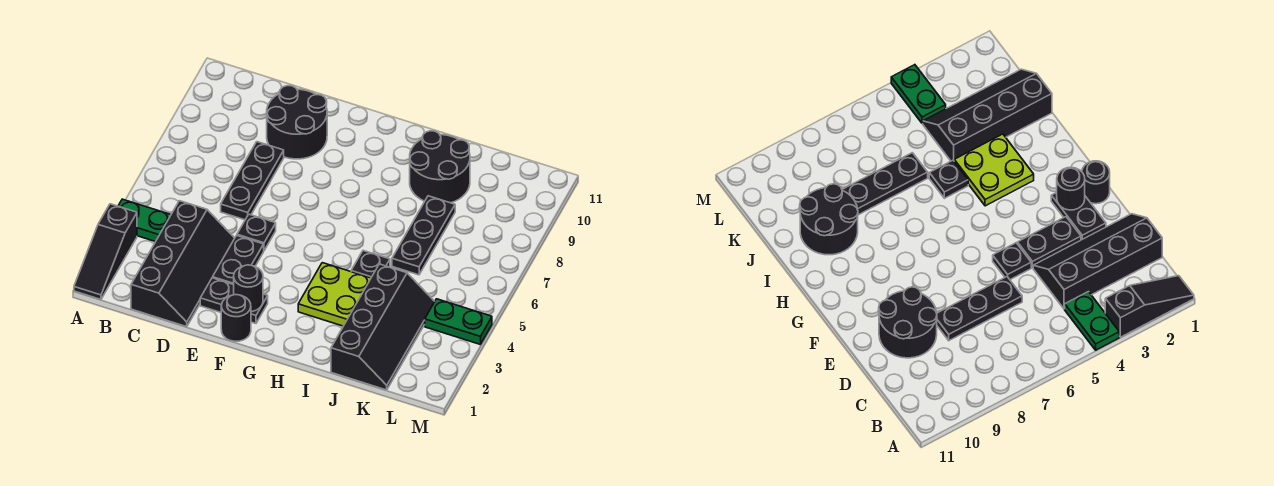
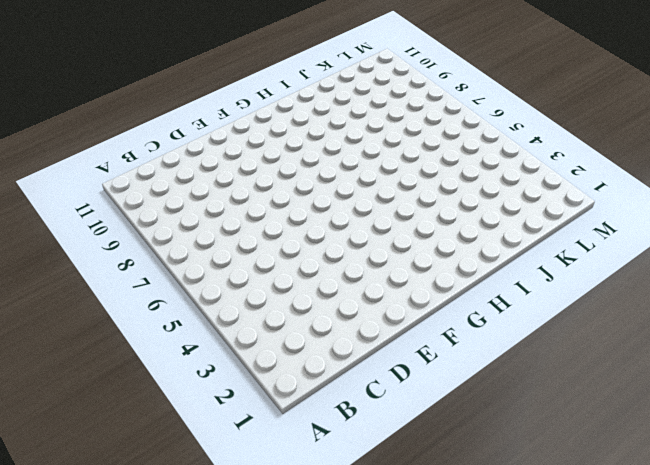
none -> black slope A1:A3 level 1 top 3
none -> green plate A4:B4 level 1
none -> black slope C1:D4 level 1 top C

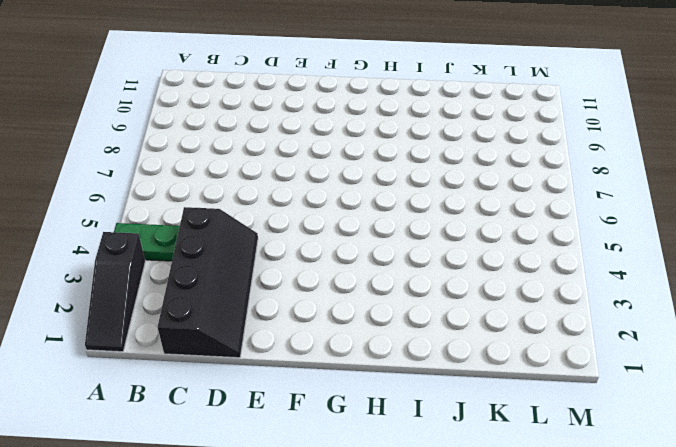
none -> black plate D6:D8 level 1
none -> black round brick D9:E10 level 1
none -> black plate E2:F2 level 1

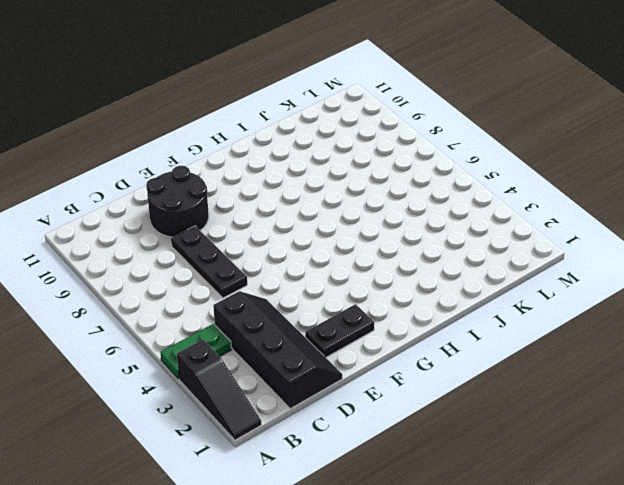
none -> black plate E3:E4 level 1
none -> black plate E5 level 1
none -> black round brick F1 level 1

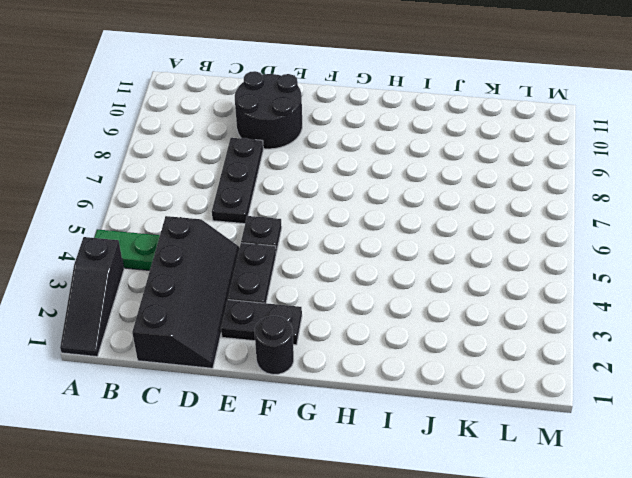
none -> lime plate H3:I4 level 1
none -> black plate I5 level 1
none -> black round brick I9:J10 level 1

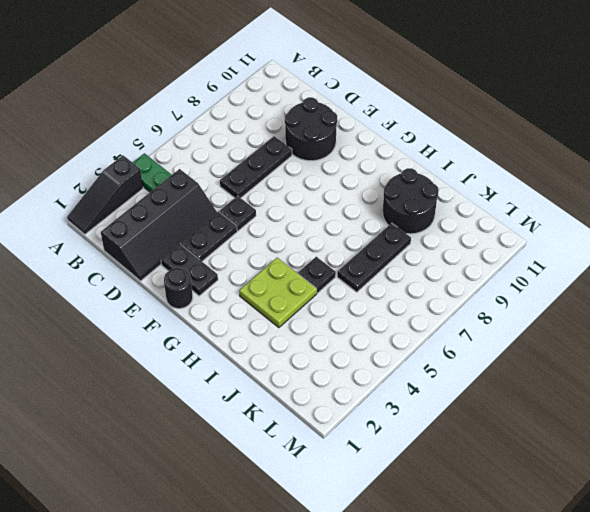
none -> black slope J1:K4 level 1 top J
none -> green plate L4:M4 level 1
none -> black round brick F2 level 2

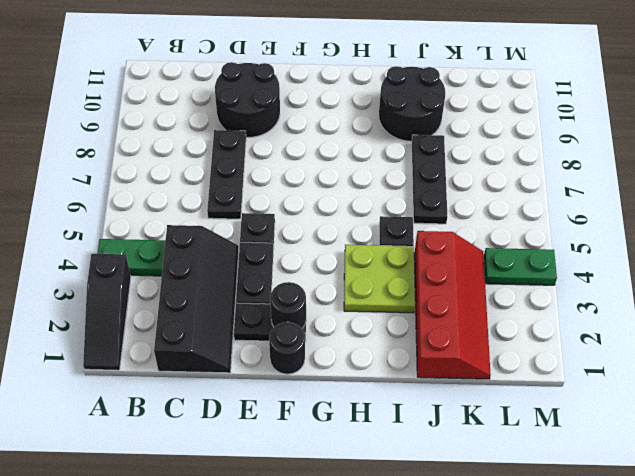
red slope J1:K4 level 1 top J -> black slope J1:K4 level 1 top J

